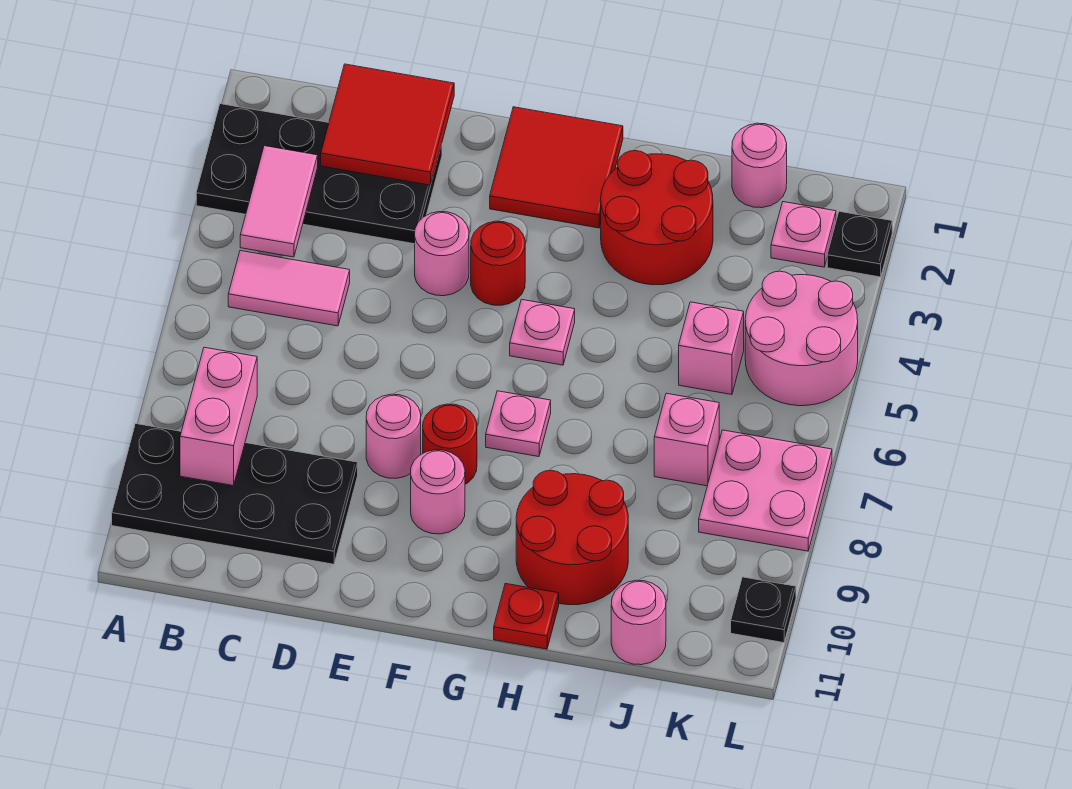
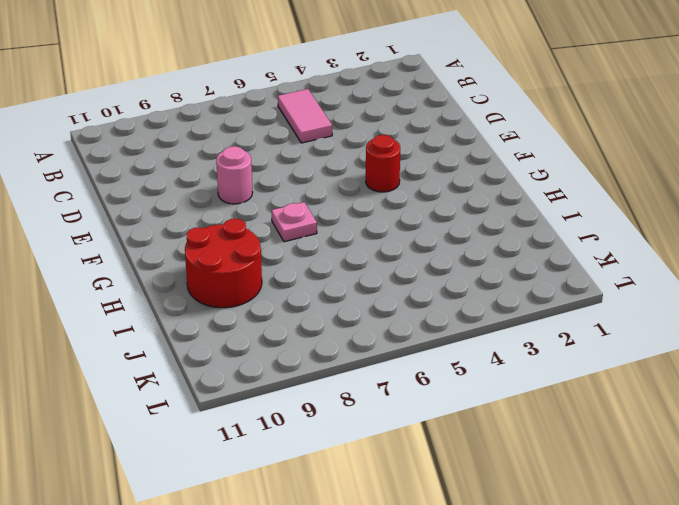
none -> black plate A2:D3 level 1
none -> black plate A9:D10 level 1
none -> pink round brick E4 level 1

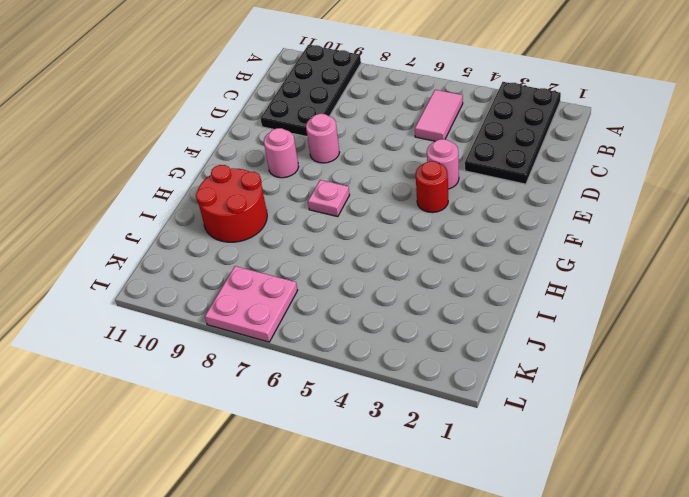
none -> red tile F1:G2 level 1
none -> red round brick F8 level 1
none -> pink plate G5 level 1

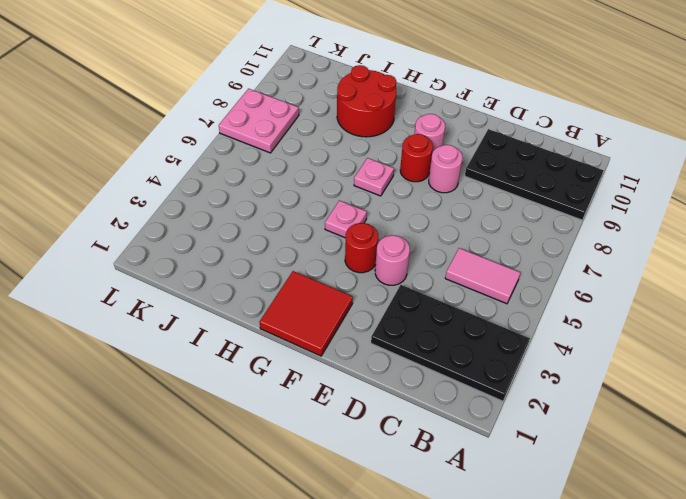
none -> red round brick H2:I3 level 1
none -> red plate H11 level 1
none -> pink round brick J1 level 1

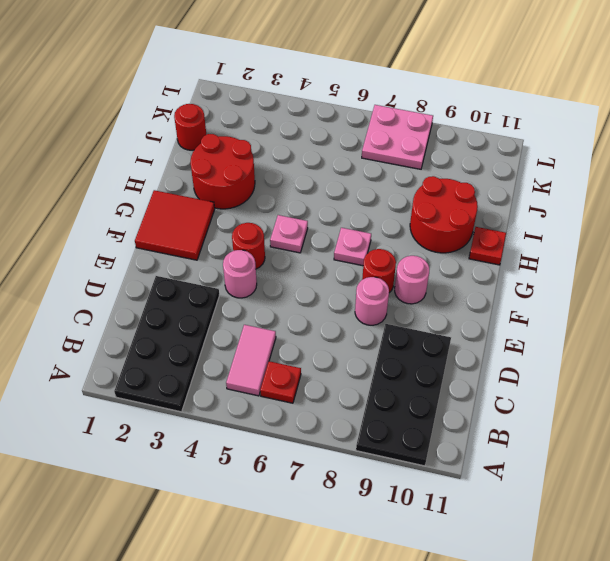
red plate B6 level 1 -> none
red round brick J1 level 1 -> pink round brick J1 level 1
none -> pink brick J5 level 1
none -> pink brick J7 level 1
none -> pink round brick J11 level 1

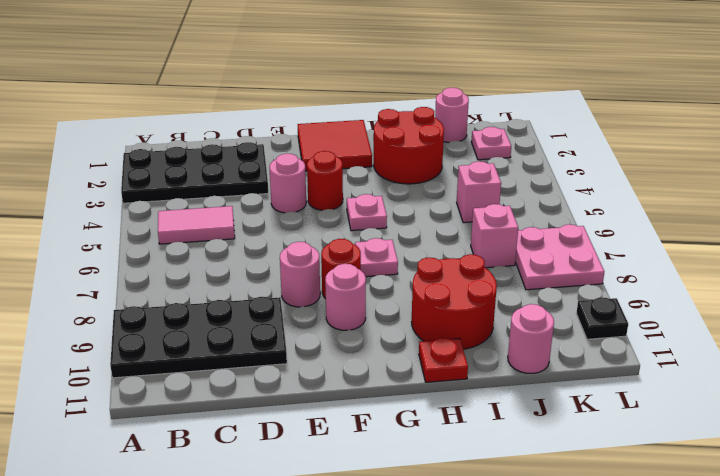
none -> pink round brick K4:L5 level 1
none -> black plate L2 level 1
none -> pink tile B3:B4 level 2

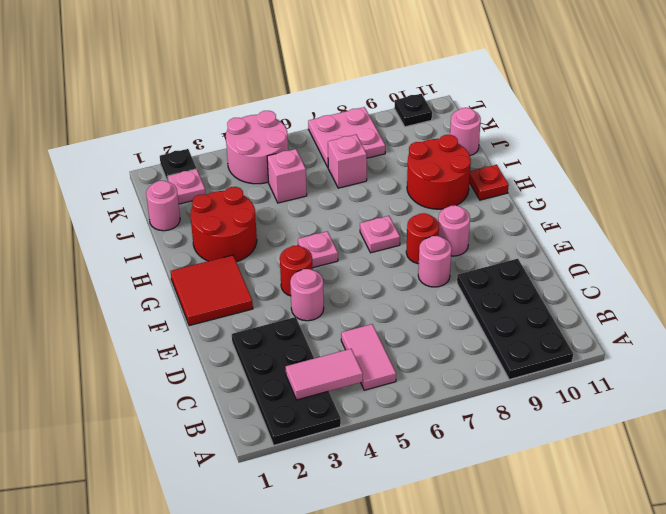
none -> pink brick B8:B9 level 2
none -> red tile C1:D2 level 2

